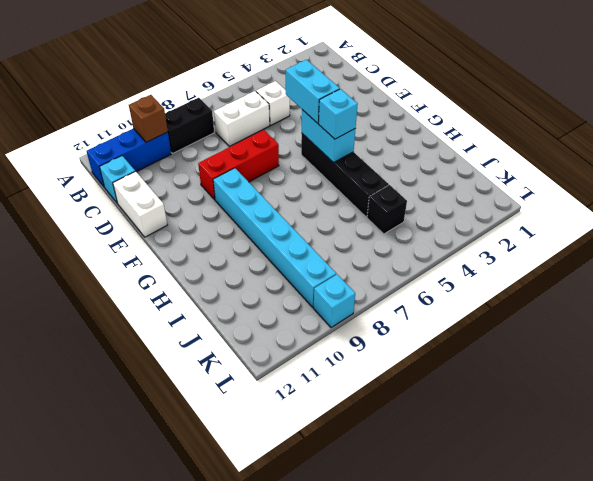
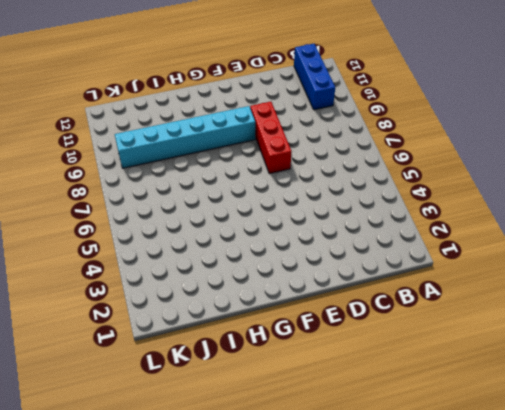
none -> black brick B8:B9 level 1
none -> white brick C5 level 1
none -> white brick C6:C7 level 1

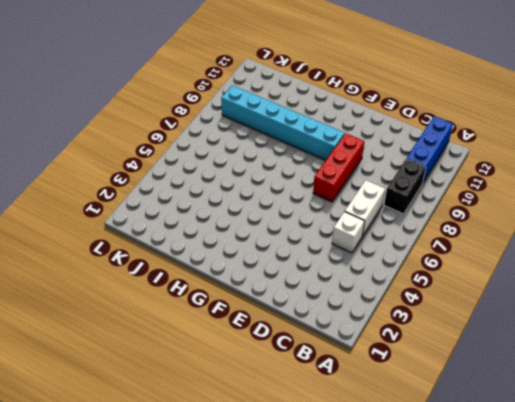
none -> cyan brick C12 level 1
none -> white brick D12:E12 level 1
none -> black brick F5:I5 level 1

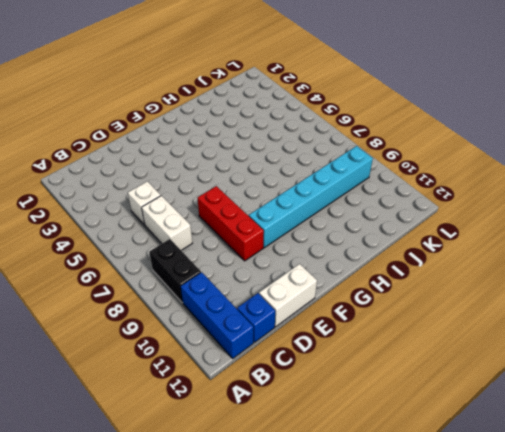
blue brick C12 level 1 -> cyan brick C12 level 1
none -> black brick F5:I5 level 1
none -> black brick J5 level 1
none -> cyan brick L9 level 1

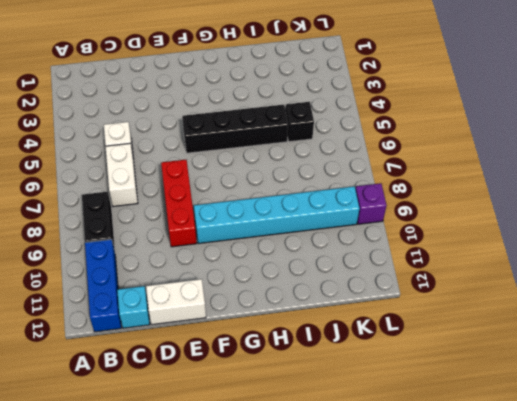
purple brick L9 level 1 -> cyan brick L9 level 1
none -> brown brick B10 level 2
none -> cyan brick F5:G5 level 2
none -> cyan brick E5:F5 level 3

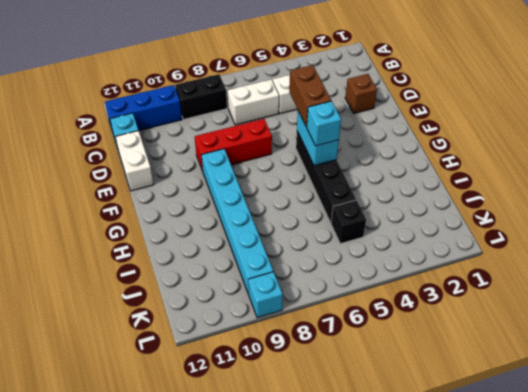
brown brick D2 level 1 -> brown brick B10 level 2
brown brick E5:F5 level 3 -> cyan brick E5:F5 level 3

